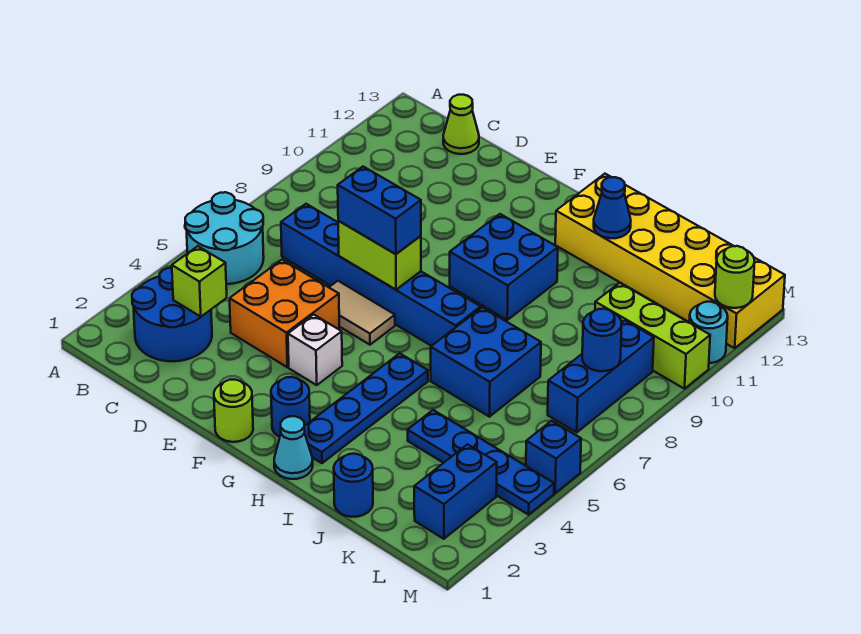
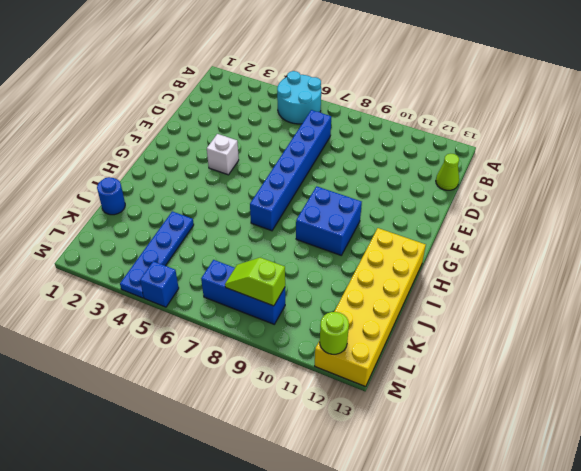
lime slope L8:L9 level 2 top 9 -> blue round brick L8 level 2
none -> blue round brick B2:C3 level 1
none -> orange brick D4:E5 level 1
none -> tan tile E6:F6 level 1

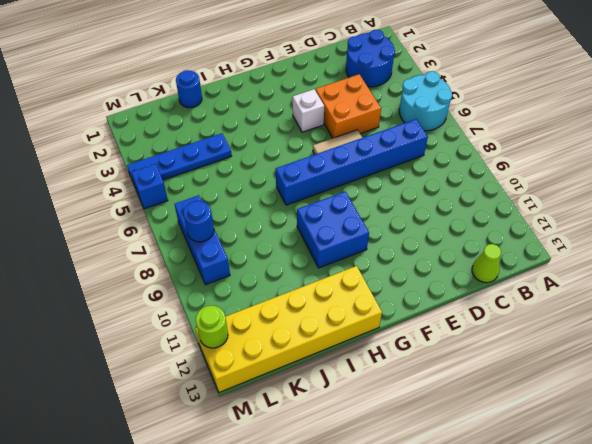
none -> lime round brick F1 level 1
none -> blue round brick G2 level 1
none -> cyan cone H1 level 1

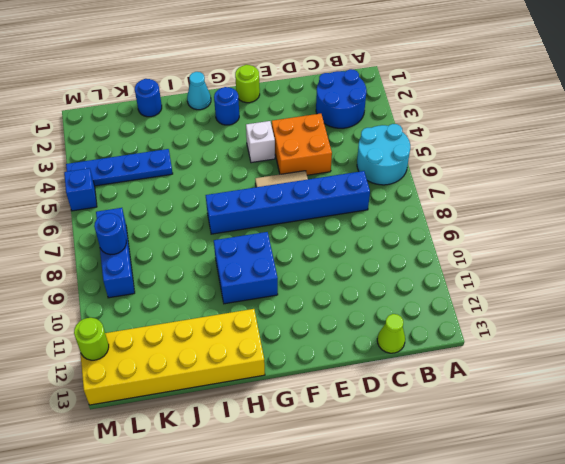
none -> blue plate H2:H5 level 1
none -> blue brick I6:J7 level 1
none -> lime brick K10:M10 level 1

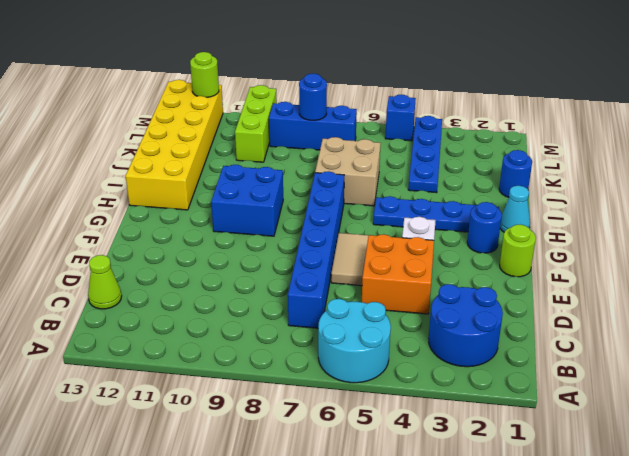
tan brick I6:J7 level 1 -> blue brick I6:J7 level 1
none -> blue brick L2:L3 level 1
none -> cyan round brick M11 level 1
none -> lime brick C3 level 2

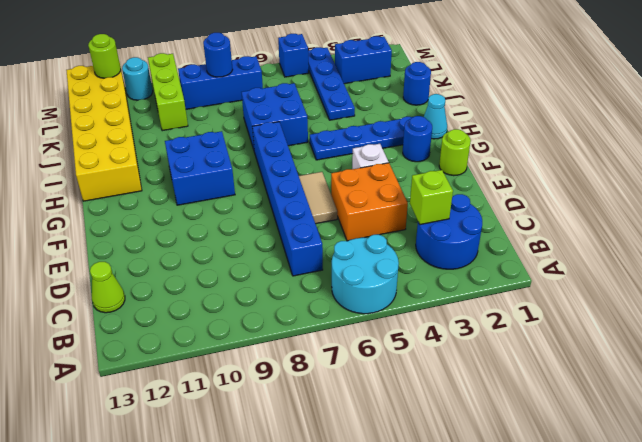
none -> lime brick E7:F7 level 2
none -> blue cone I12 level 2
none -> blue brick E7:F7 level 3

